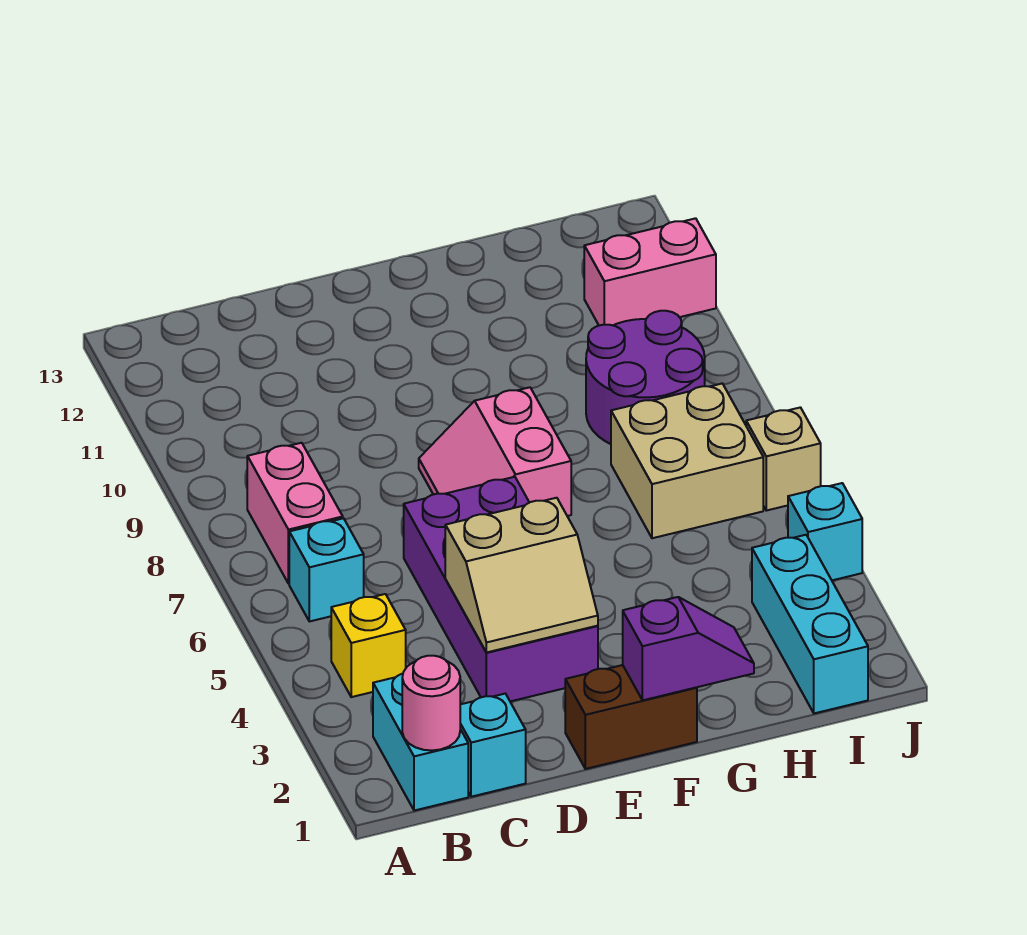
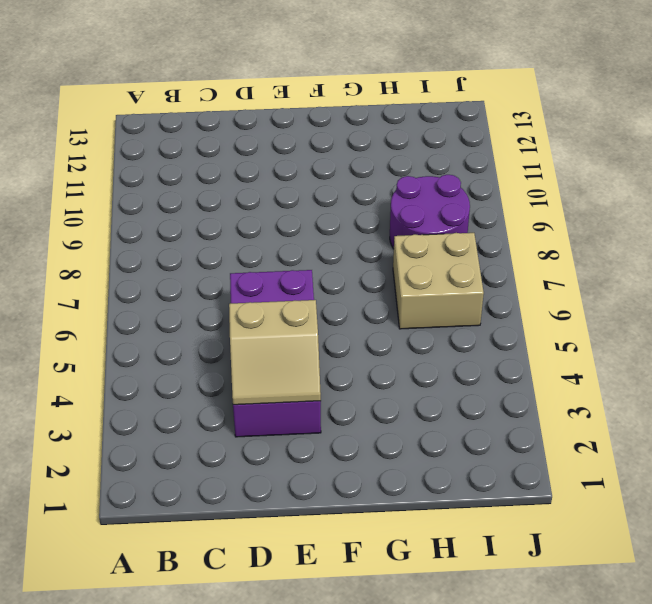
none -> cyan brick B1:B2 level 1
none -> yellow brick B4 level 1
none -> cyan brick B6 level 1

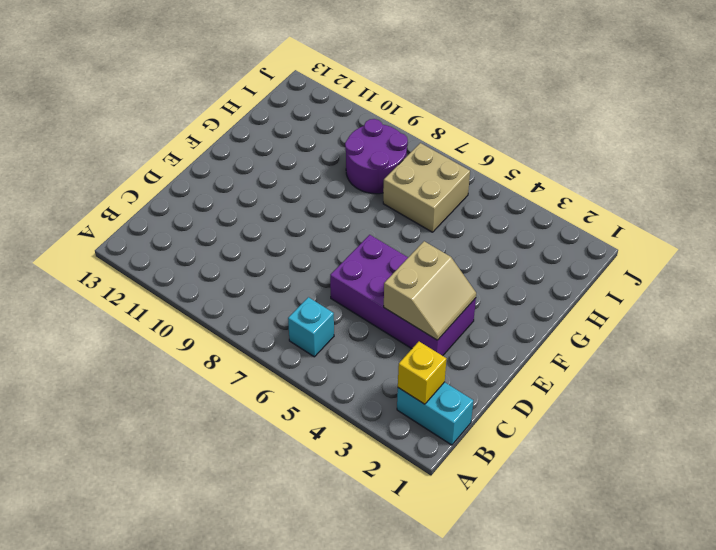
yellow brick B2 level 2 -> yellow brick B4 level 1
none -> pink brick B7:B8 level 1
none -> cyan brick C1 level 1
none -> brown brick E1:F1 level 1

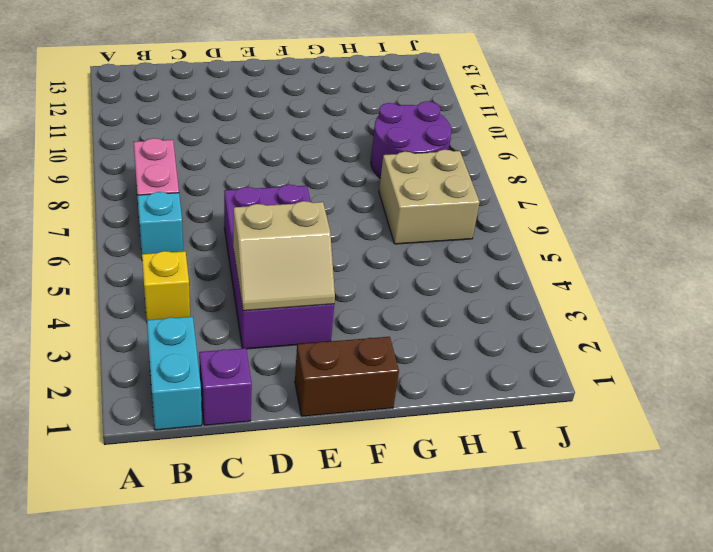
purple brick C1 level 1 -> cyan brick C1 level 1
none -> pink slope E7:F8 level 1 top F
none -> cyan brick I1:I3 level 1
none -> pink brick I11:J11 level 1

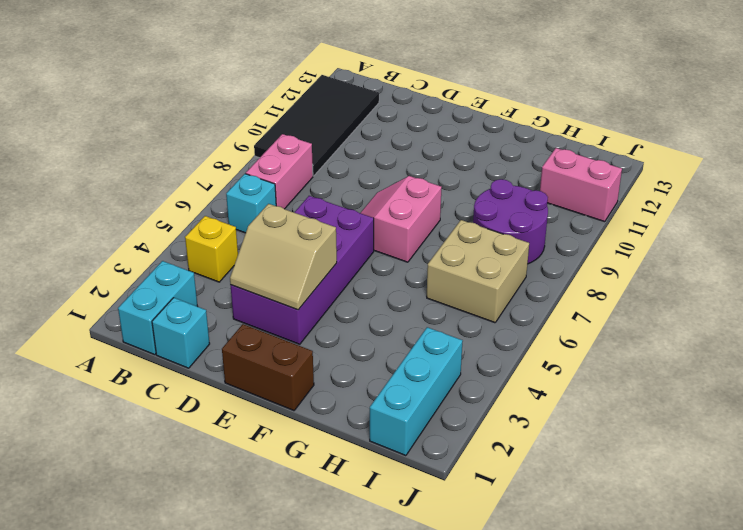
black tile A9:B12 level 1 -> none
none -> cyan brick J4 level 1
none -> tan brick J6 level 1
none -> pink round brick B1 level 2

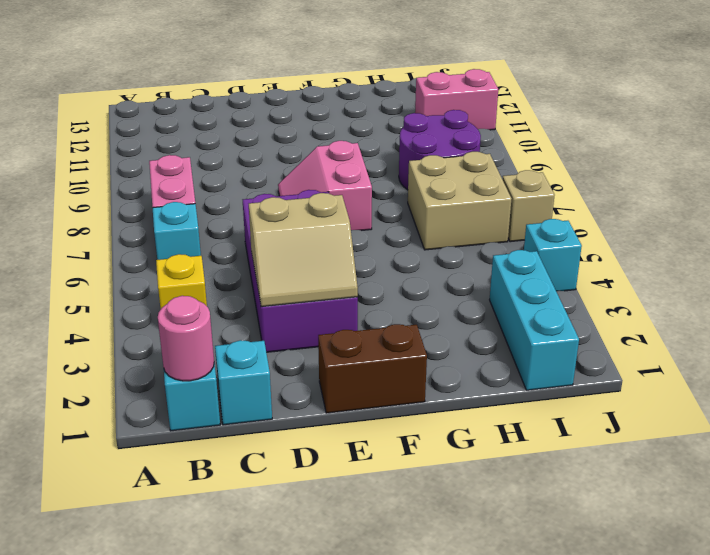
none -> purple slope F1:G1 level 2 top F

